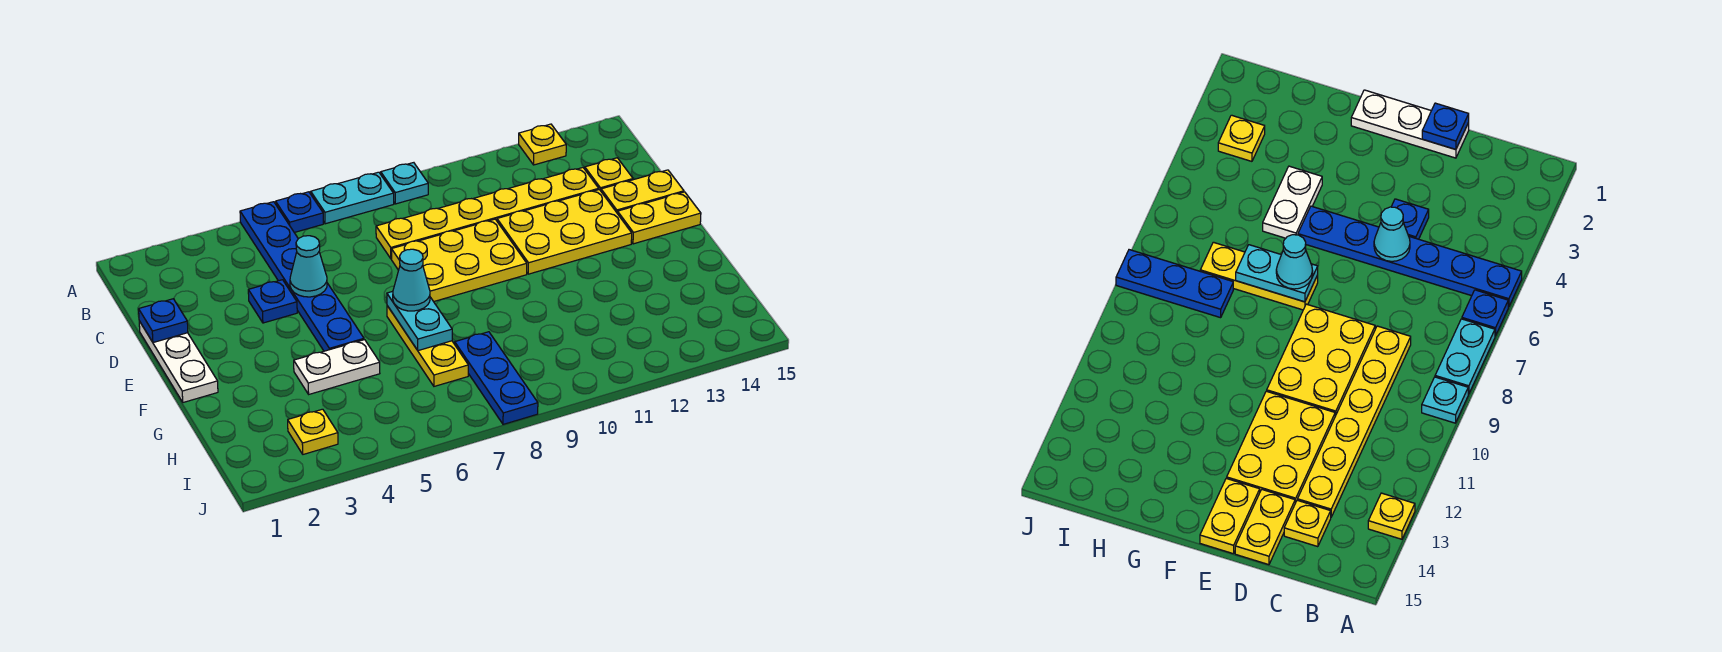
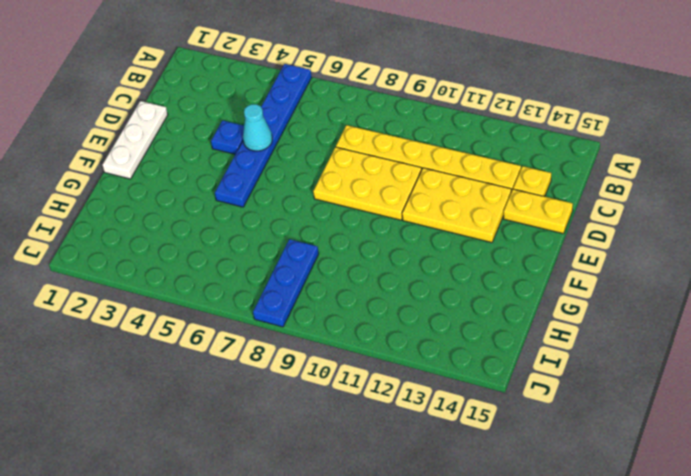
none -> blue plate A6 level 1
none -> cyan plate A7:A8 level 1
none -> cyan plate A9 level 1

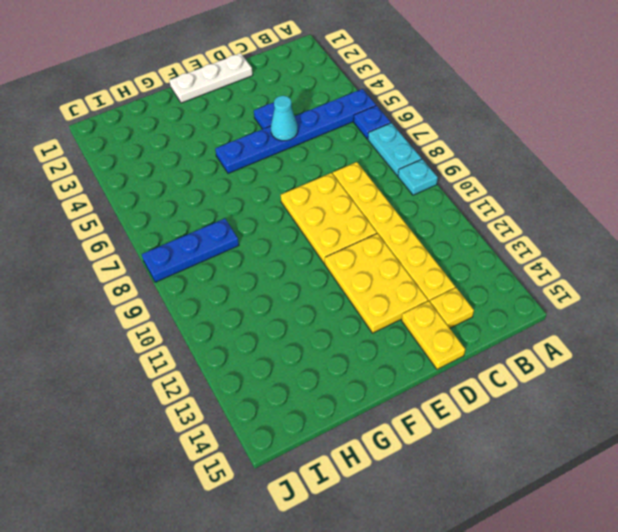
none -> yellow plate A13 level 1
none -> yellow plate E14:E15 level 1
none -> yellow plate F7:H7 level 1

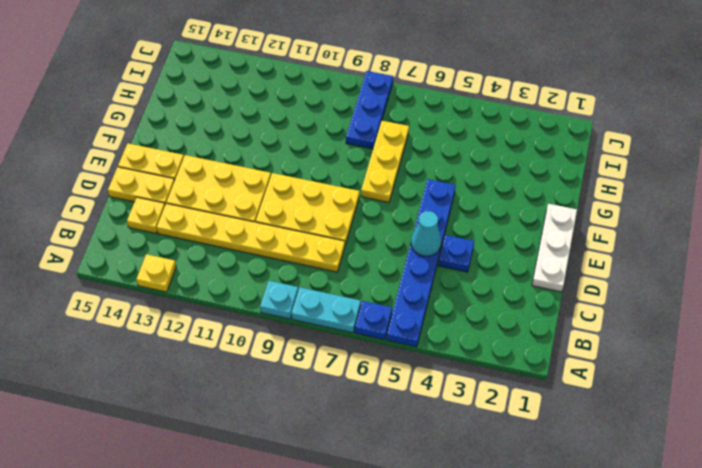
none -> white plate G4:G5 level 1
none -> yellow plate I3 level 1
none -> blue plate D1 level 2

